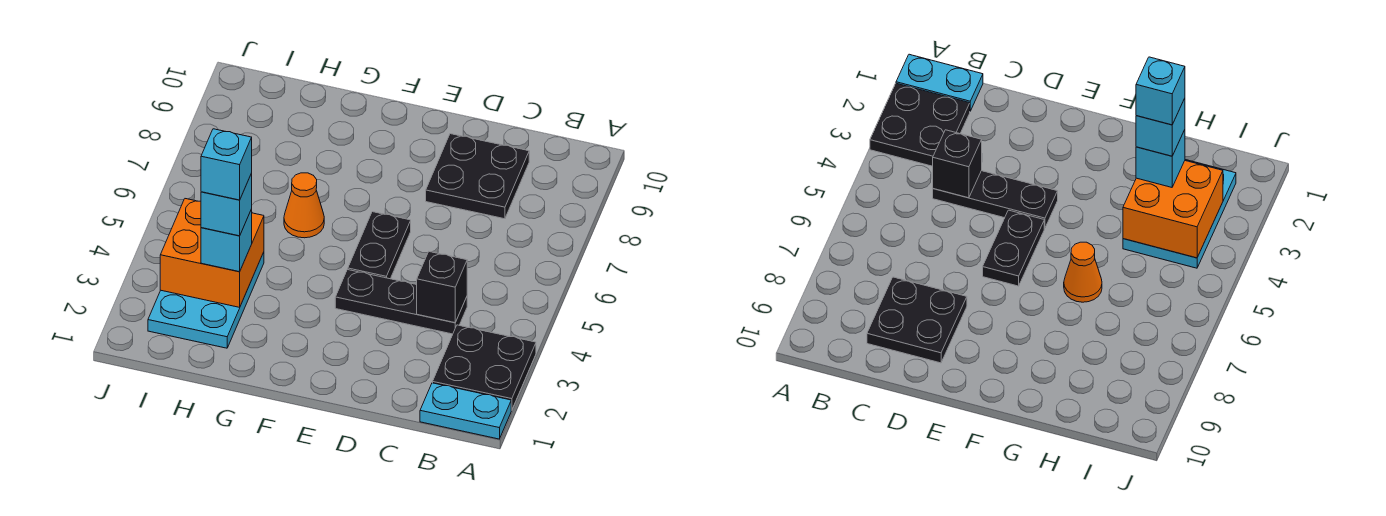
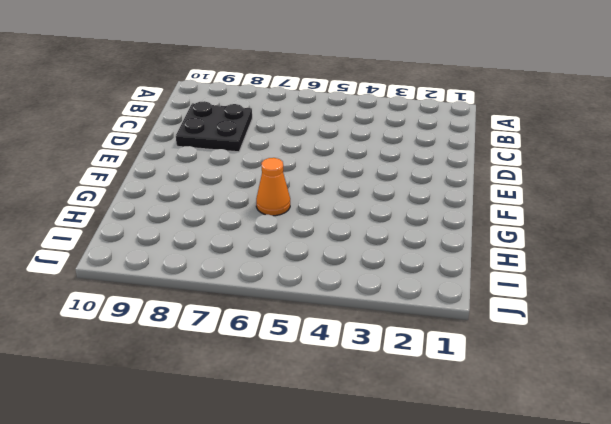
none -> cyan plate A1:B1 level 1
none -> black plate A2:B3 level 1
none -> black plate C4:E4 level 1

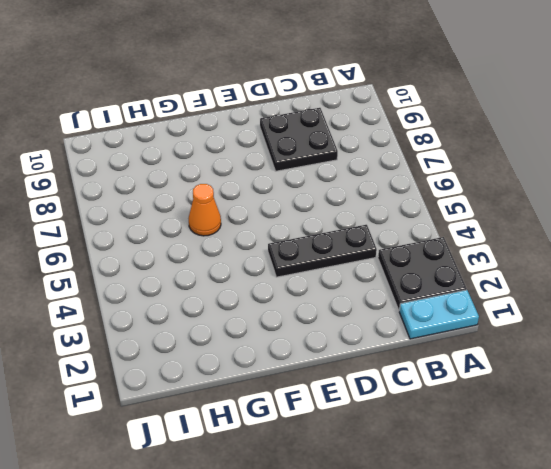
none -> black plate E5:E6 level 1
none -> cyan plate H2:I4 level 1
none -> black brick C4 level 2

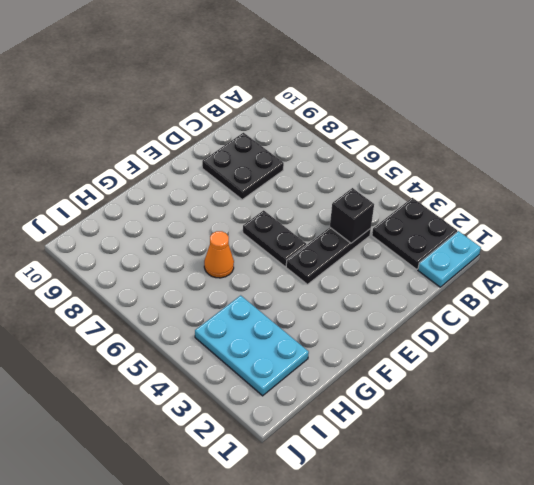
none -> orange brick H3:I4 level 2
none -> cyan brick H3 level 3
none -> cyan brick H3 level 4

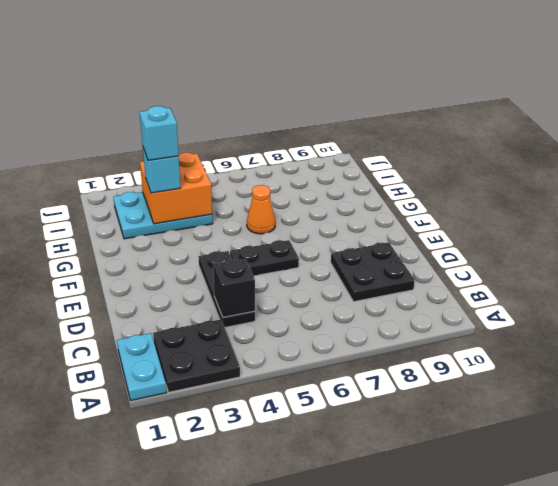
none -> cyan brick H3 level 5

